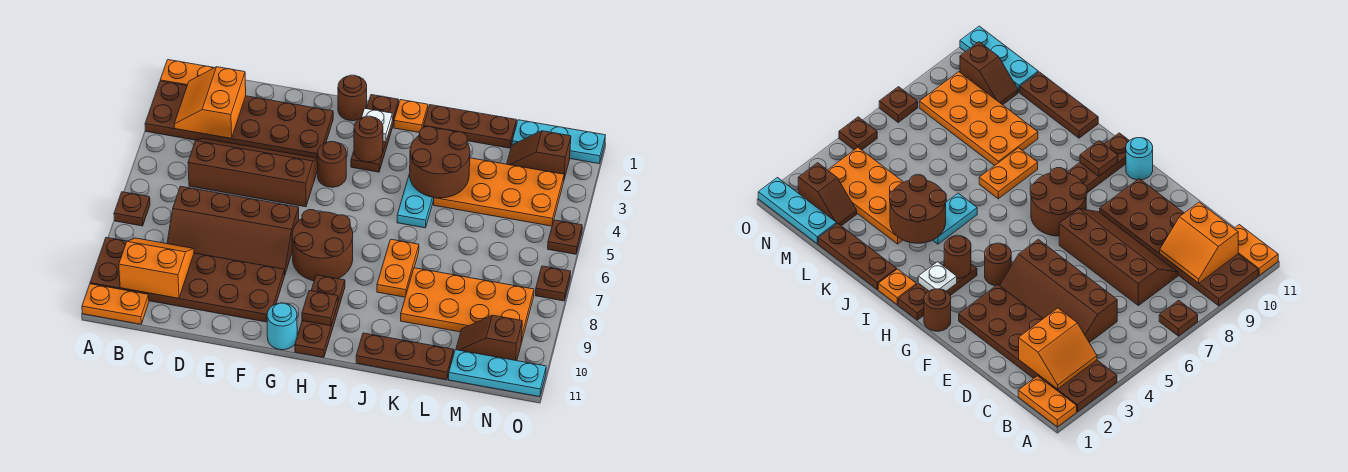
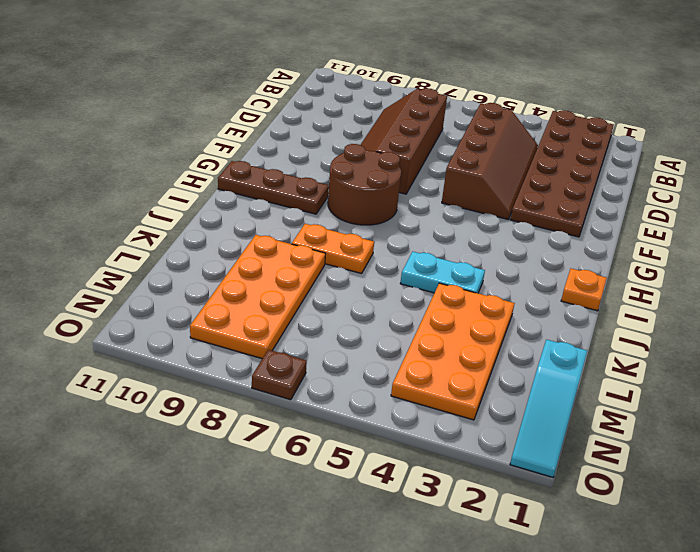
cyan slope M1:O1 level 1 top M -> cyan plate M1:O1 level 1
none -> orange plate A1:B1 level 1
none -> brown plate A7 level 1
none -> brown plate A9:F10 level 1
none -> orange plate A11:B11 level 1

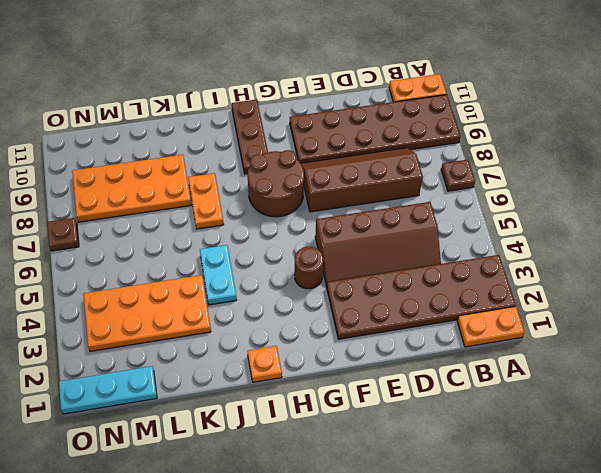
none -> brown round brick G1 level 1
none -> cyan round brick G11 level 1
none -> brown plate H1:H3 level 1
none -> brown plate J1:L1 level 1

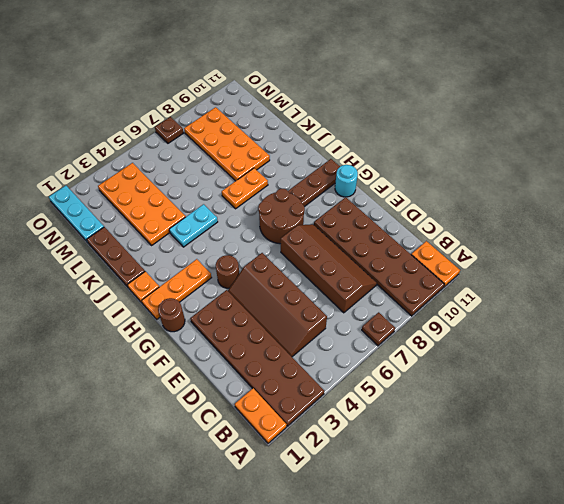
orange plate H1:H3 level 1 -> brown plate H1:H3 level 1
none -> brown plate J11:L11 level 1
none -> brown slope M2:N2 level 1 top N
none -> brown slope M10:N10 level 1 top N
none -> cyan plate M11:O11 level 1

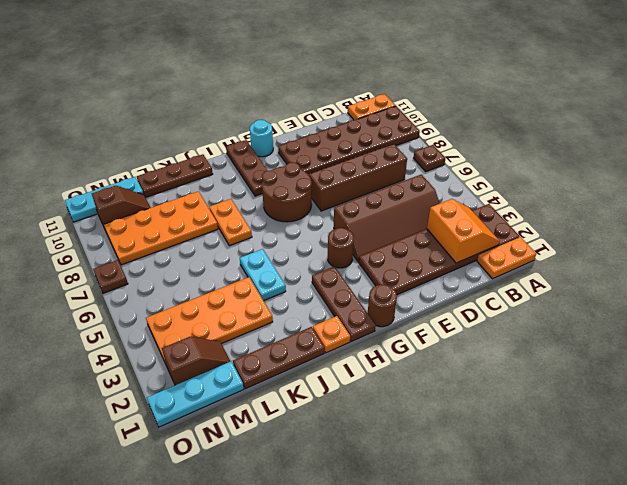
none -> brown plate O5 level 1
none -> orange slope B9:C10 level 2 top 10
none -> white plate H2 level 2
none -> brown round brick H3 level 2

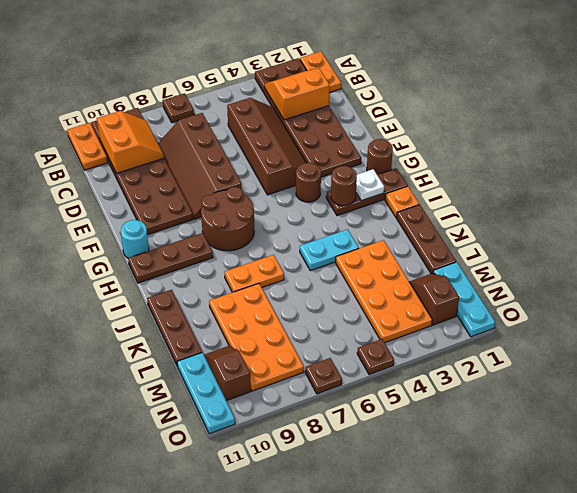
none -> brown plate H10 level 2
none -> brown round brick J3:K4 level 2

